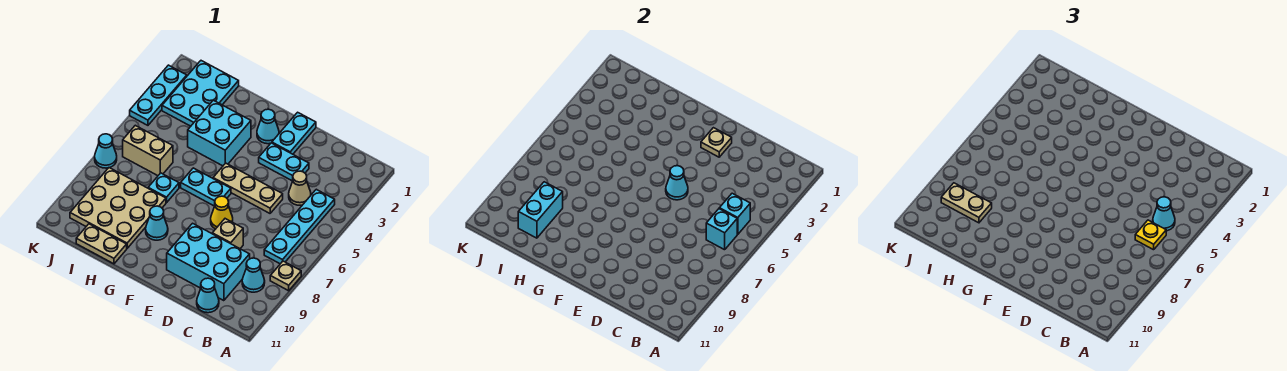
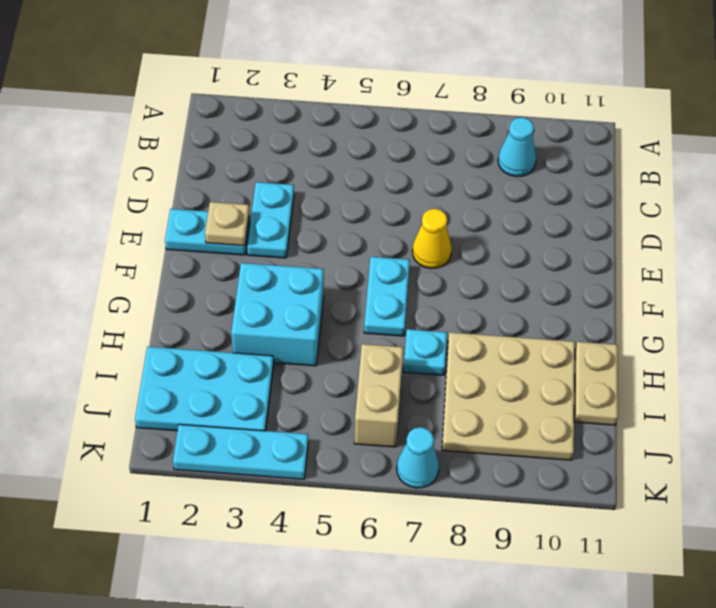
none -> tan plate A8 level 1
none -> cyan plate B4:B7 level 1
none -> tan cone C4 level 1
none -> cyan brick C9:E10 level 1

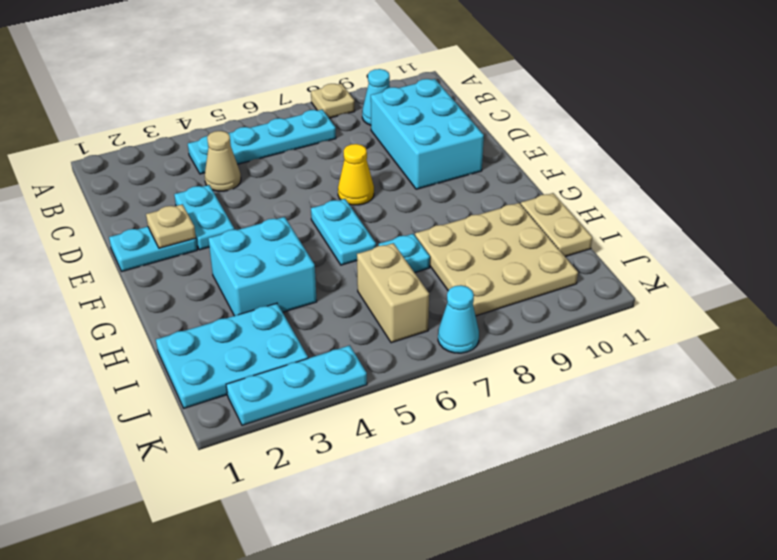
none -> cyan cone C11 level 1
none -> tan plate D5:F5 level 1
none -> tan brick D8 level 1
none -> cyan cone F2 level 1

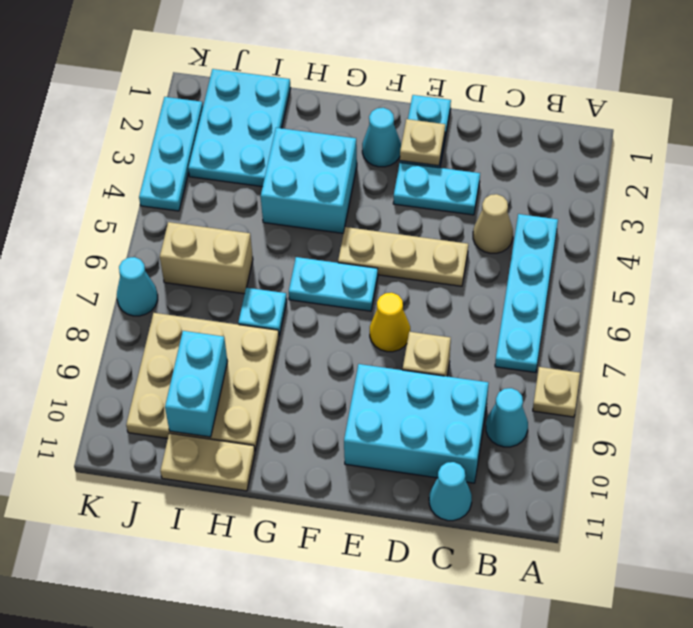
none -> cyan cone G9 level 1
none -> cyan brick B5 level 2
none -> cyan brick B6 level 2
none -> cyan cone E5 level 2

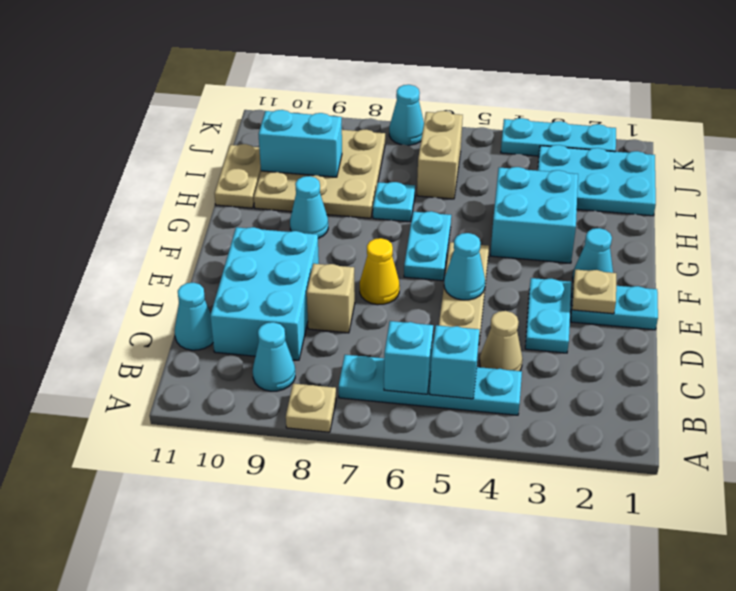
none -> cyan cone B5 level 3
none -> yellow plate B6 level 3
none -> tan plate I9:J9 level 3

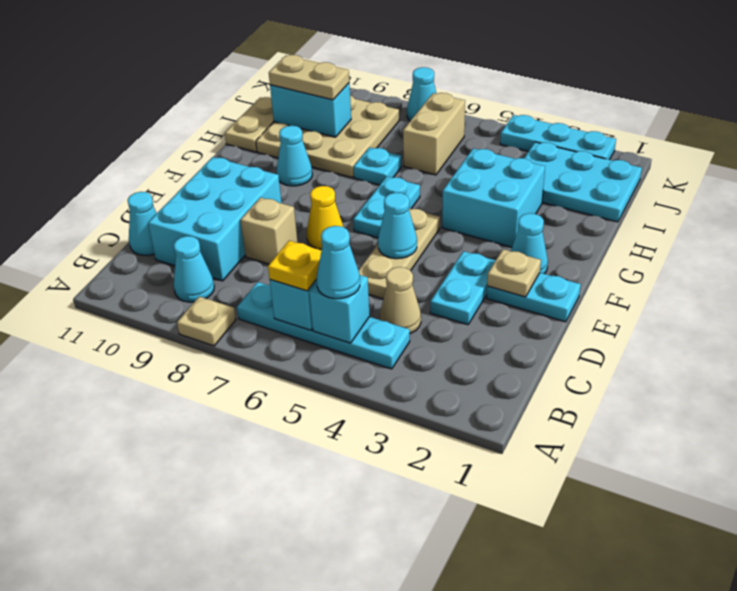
tan plate I9:I10 level 3 -> tan plate I9:J9 level 3

